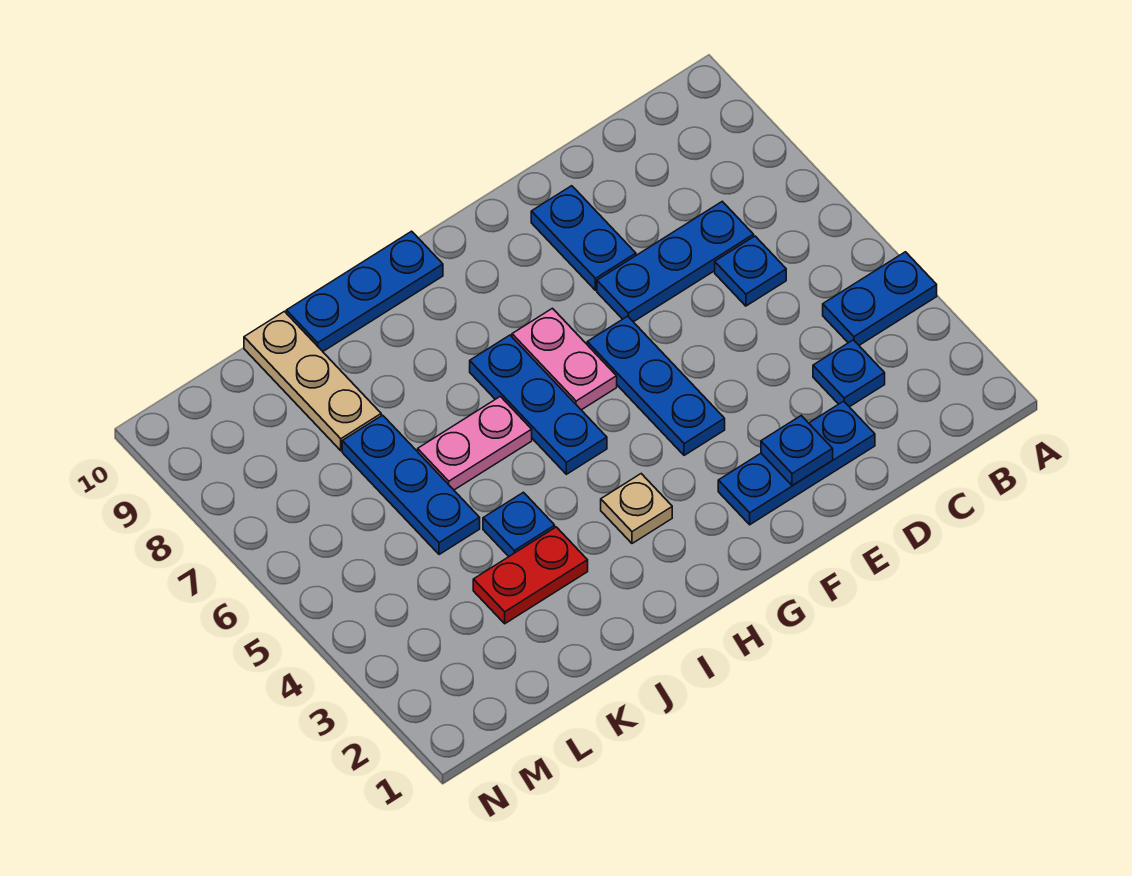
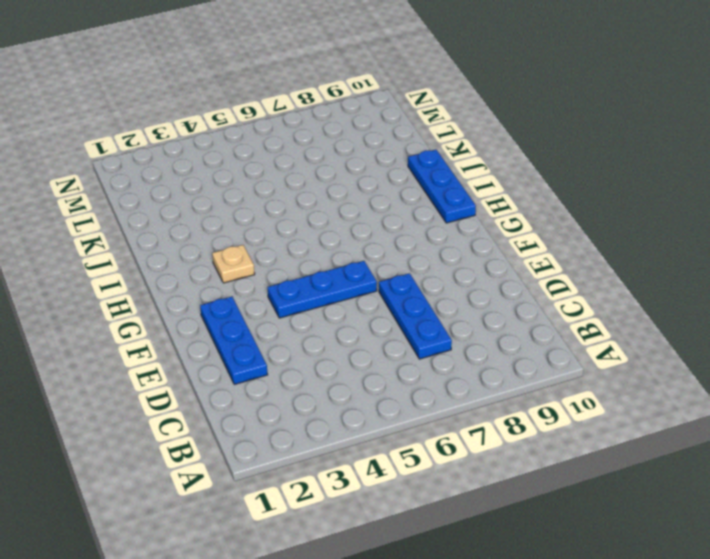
none -> blue plate A4:B4 level 1
none -> blue plate C3 level 1
none -> blue plate C6 level 1

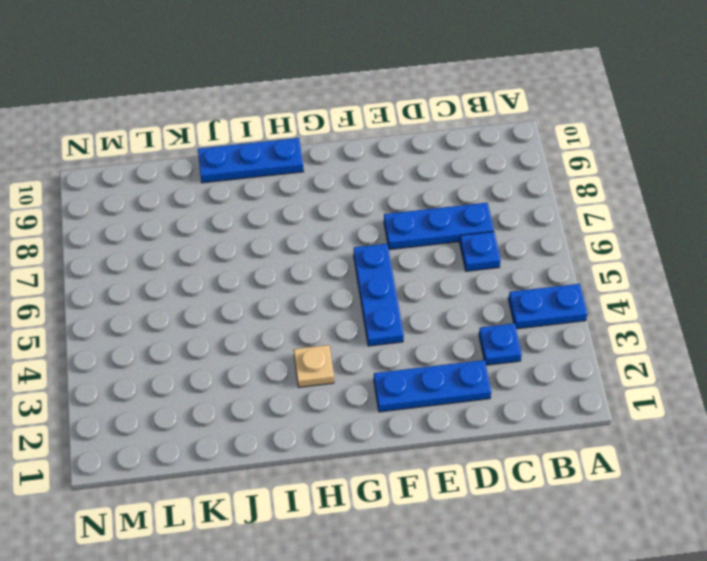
none -> blue plate E8:E9 level 1
none -> pink plate G6:G7 level 1
none -> blue plate H5:H7 level 1

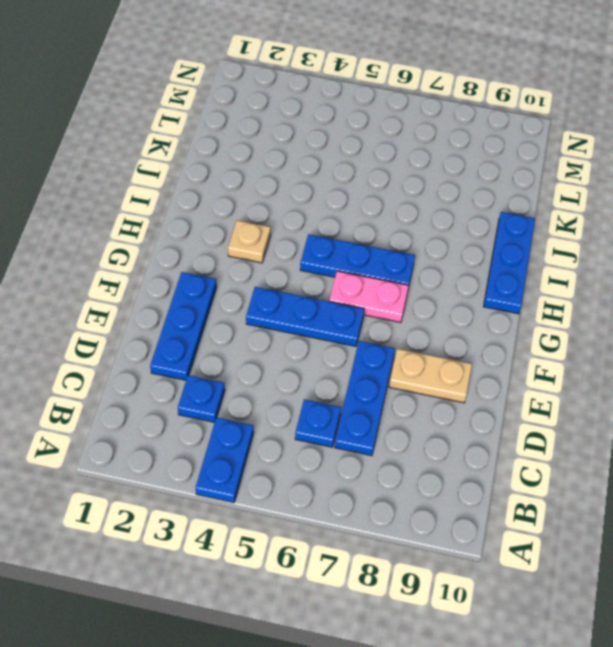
tan plate E8:E9 level 1 -> blue plate E8:E9 level 1
none -> pink plate I6:J6 level 1
none -> red plate J3:K3 level 1
none -> blue plate J4 level 1

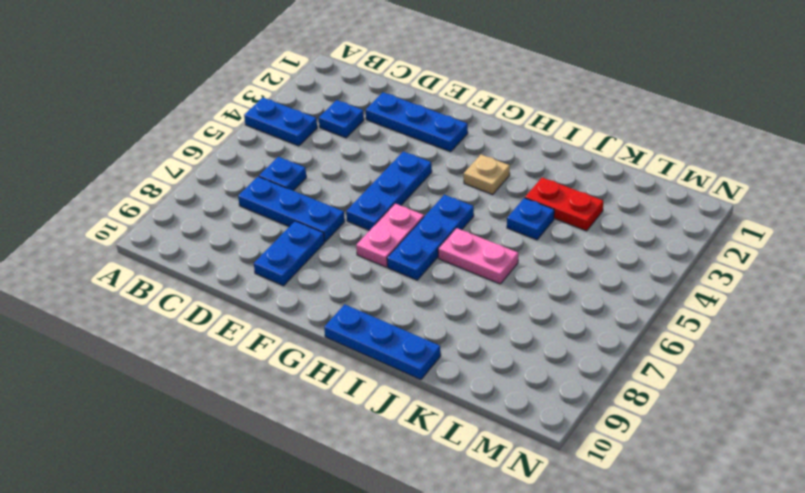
none -> blue plate K5:K7 level 1
none -> tan plate K8:K10 level 1
none -> blue plate E2 level 2

